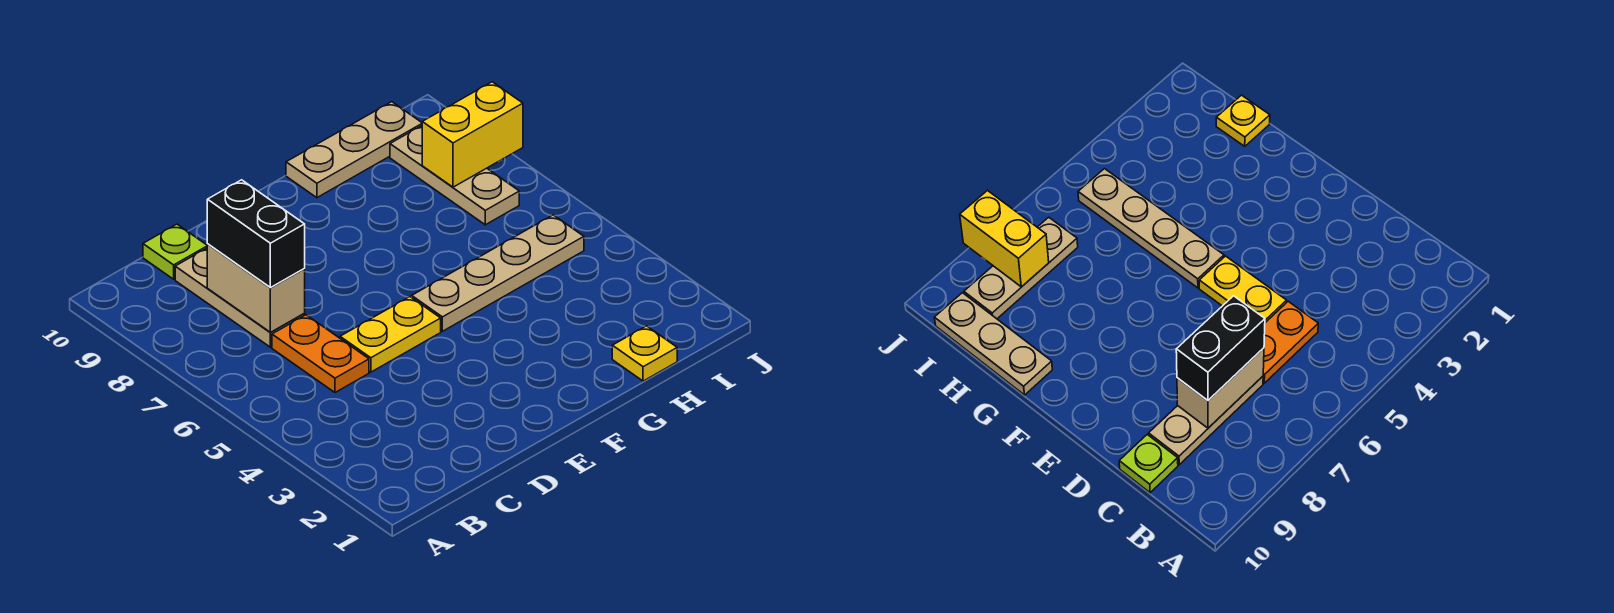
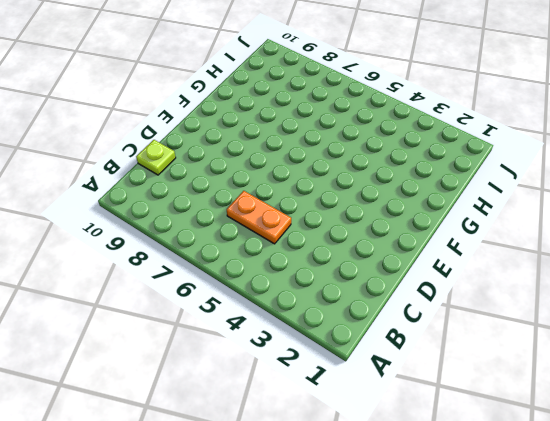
none -> tan plate C7:C9 level 1
none -> yellow plate D5:E5 level 1

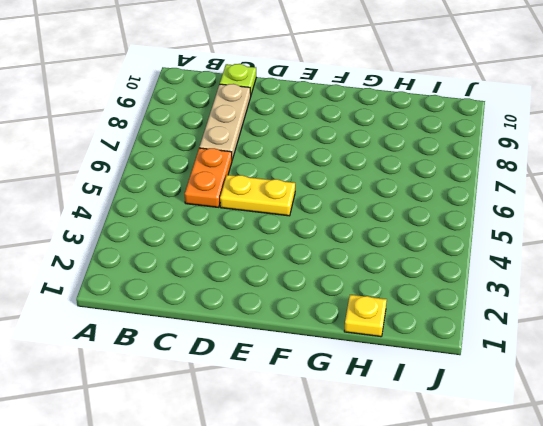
none -> tan plate F5:I5 level 1
none -> tan plate G10:I10 level 1

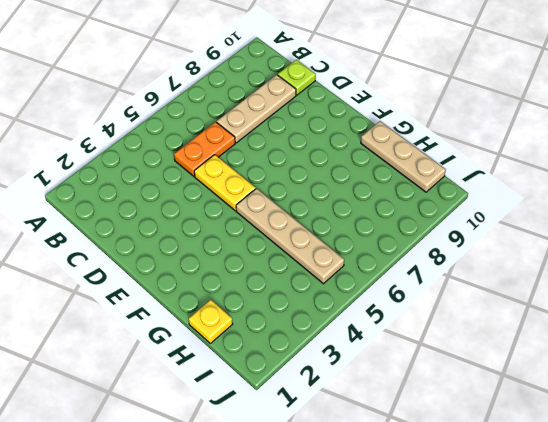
none -> tan plate I7:I9 level 1
none -> tan brick C7:C8 level 2

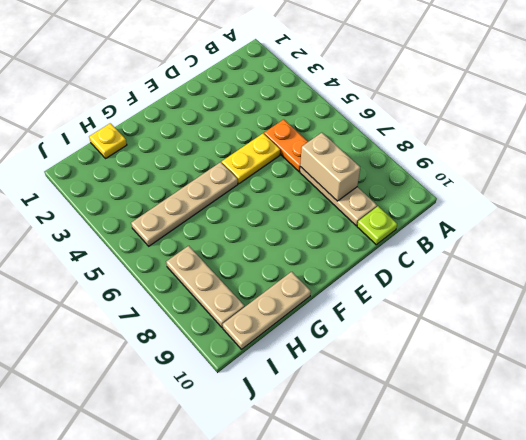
none -> yellow brick I8:J8 level 2
none -> black brick C7:C8 level 3

